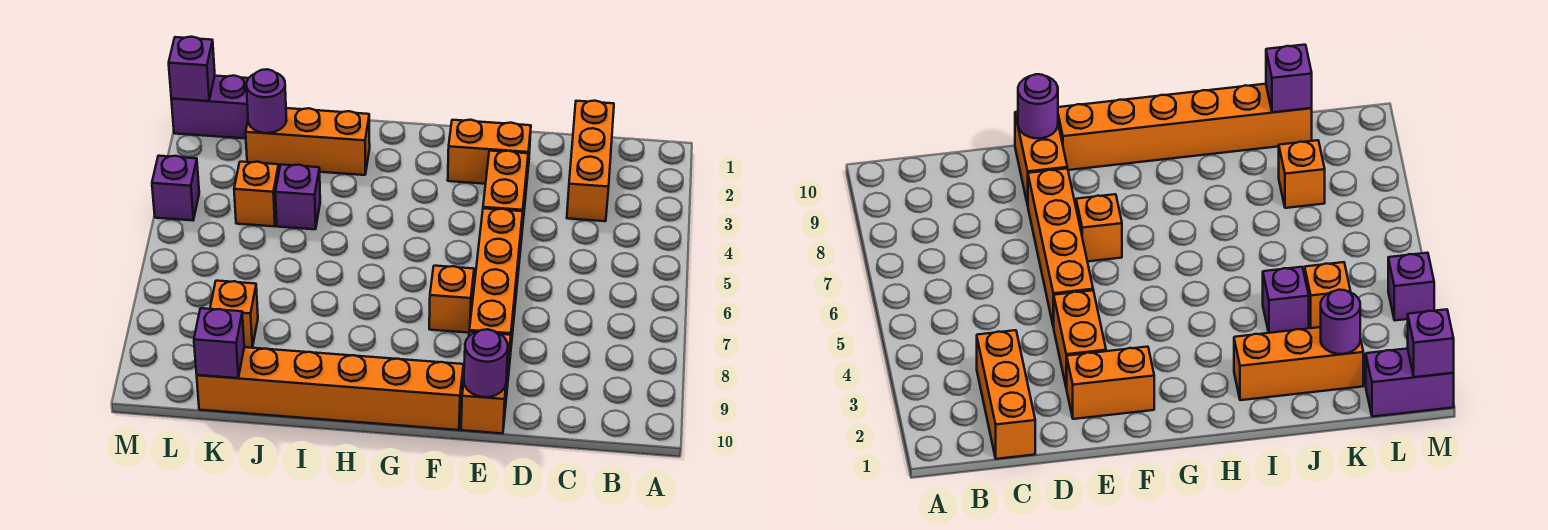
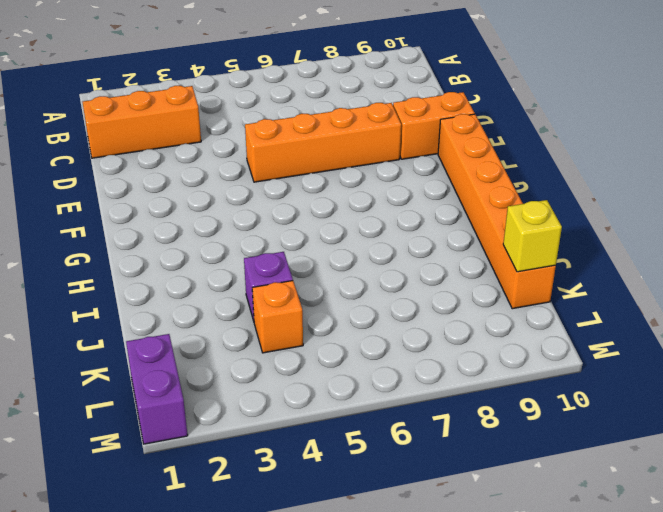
yellow brick K10 level 2 -> purple brick K10 level 2
none -> orange brick E2:F2 level 1
none -> orange brick E3:E4 level 1
none -> orange brick F7 level 1

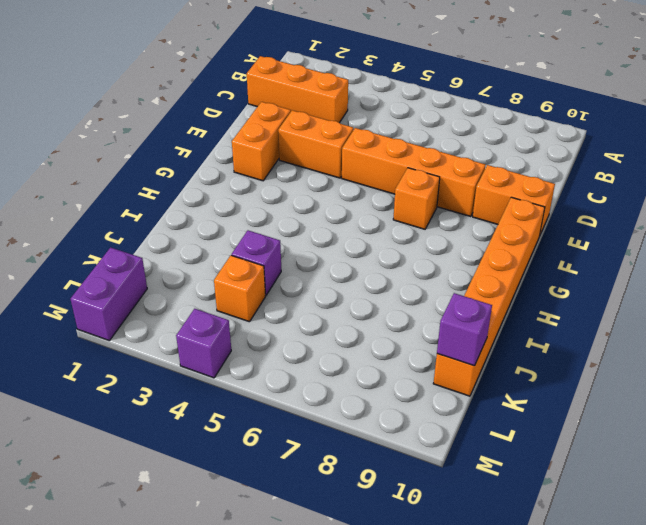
none -> orange brick I2:K2 level 1
none -> orange brick K8 level 1
none -> purple round brick E10 level 2

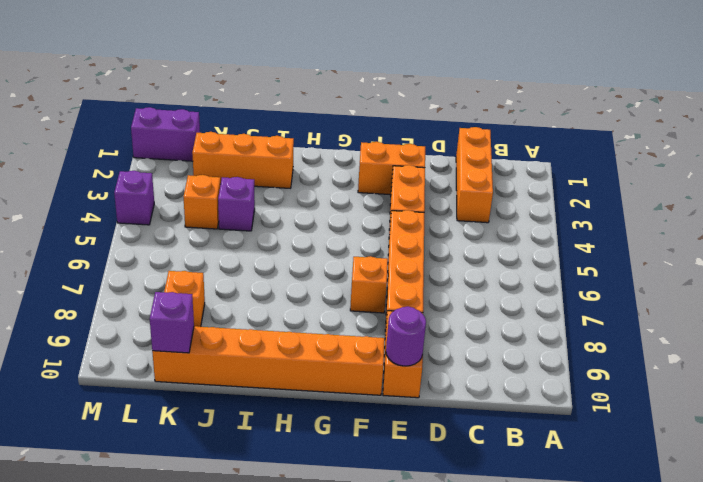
none -> purple round brick K2 level 2
none -> purple brick M1 level 2

